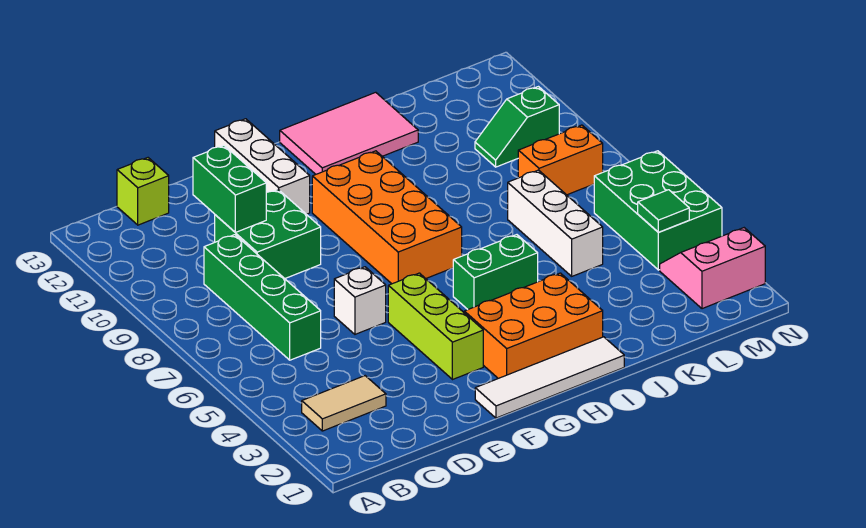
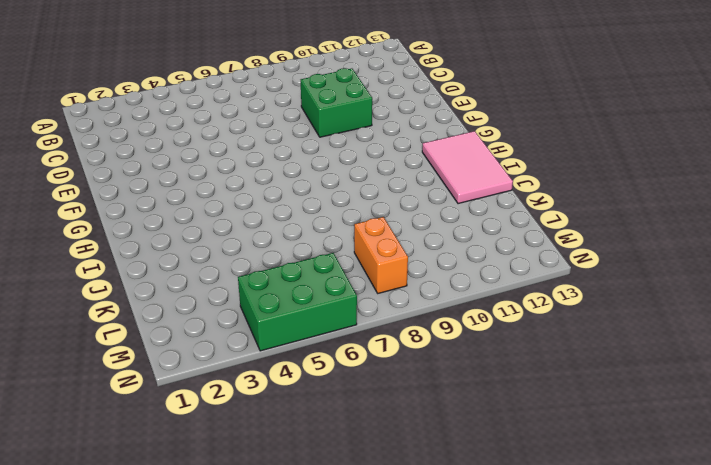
none -> tan tile B3:C3 level 1
none -> green brick C6:C9 level 1
none -> lime brick C13 level 1

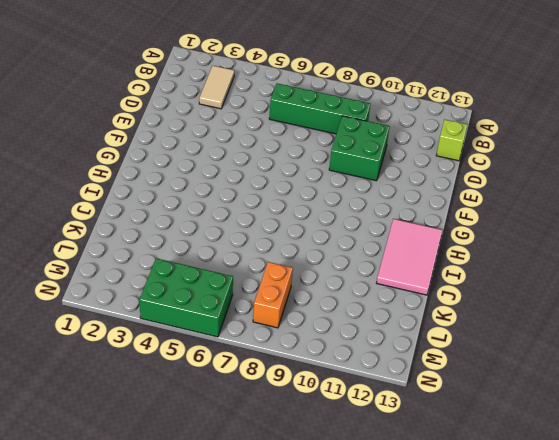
none -> white brick E6 level 1
none -> white tile F1:I1 level 1
none -> lime brick F3:F5 level 1

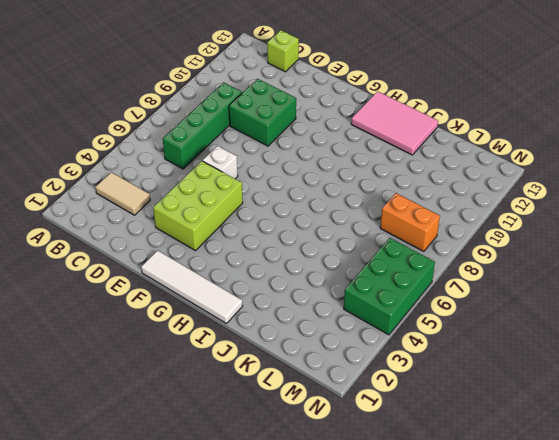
lime brick E3:F5 level 1 -> lime brick F3:F5 level 1
none -> white brick F11:F13 level 1
none -> orange brick G2:I3 level 1
none -> orange brick G7:H10 level 1

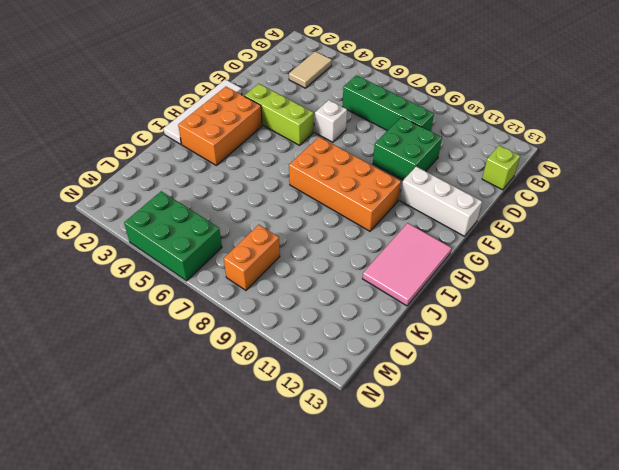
none -> green brick H5:I5 level 1
none -> white brick K5:K7 level 1
none -> green slope L10:M10 level 1 top M

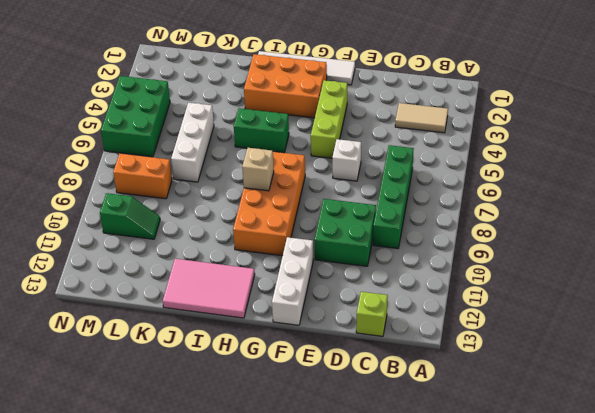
tan brick H8 level 2 -> none
none -> pink slope M2:N3 level 1 top 2
none -> green brick D10:D11 level 2
none -> green tile M4 level 2

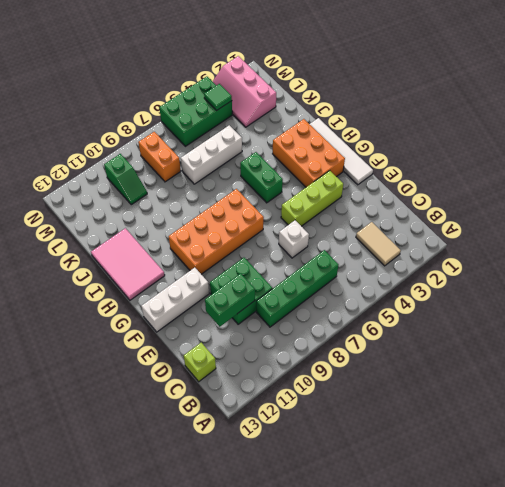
pink slope L2:N3 level 1 top 2 -> pink slope M2:N3 level 1 top 2

